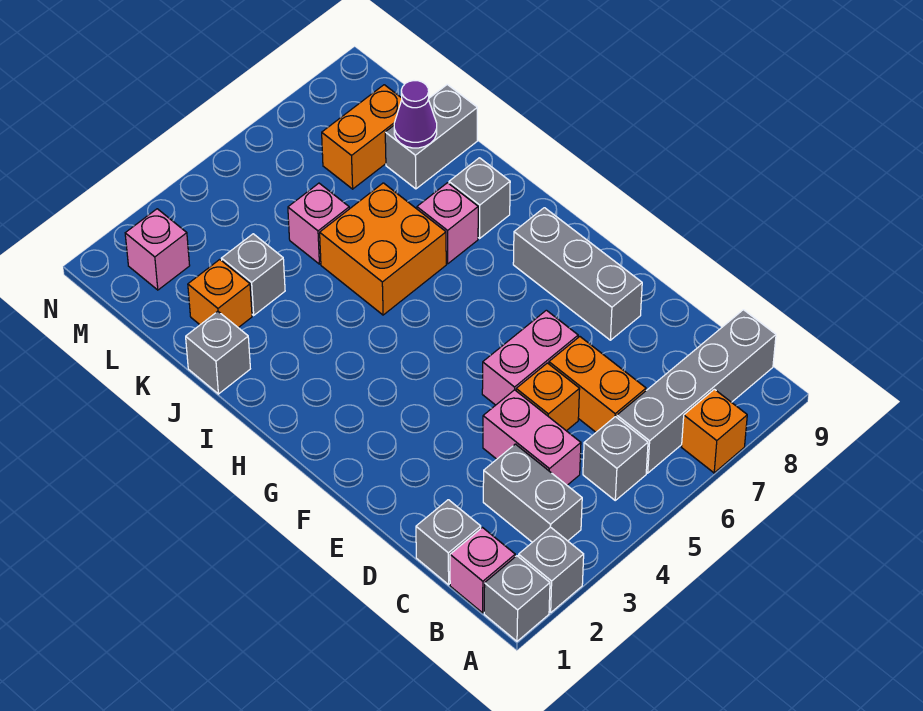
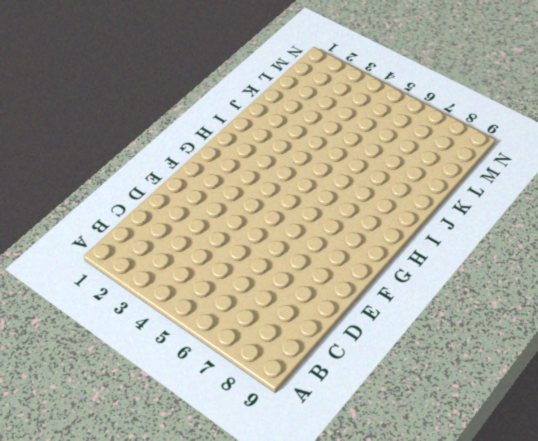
none -> grey brick A1 level 1
none -> grey brick A2 level 1
none -> orange brick A7 level 1

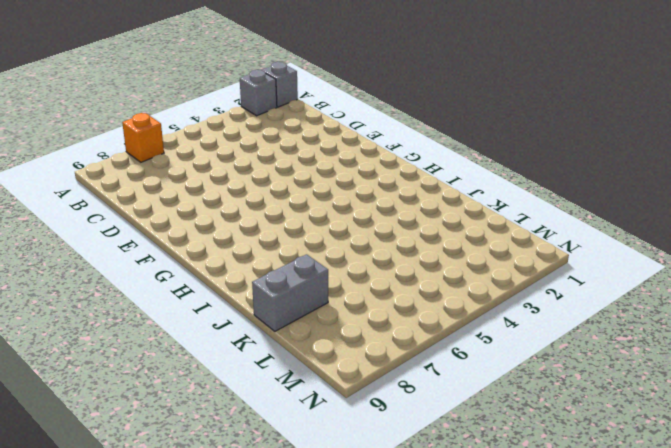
none -> pink brick B1 level 1
none -> grey brick B3:C3 level 1
none -> grey brick B5 level 1

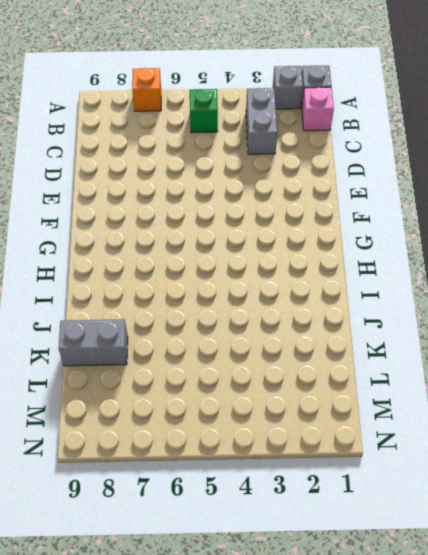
green brick B5 level 1 -> grey brick B5 level 1
none -> grey brick B6:B9 level 1
none -> grey brick C1 level 1
none -> pink brick C4:D4 level 1

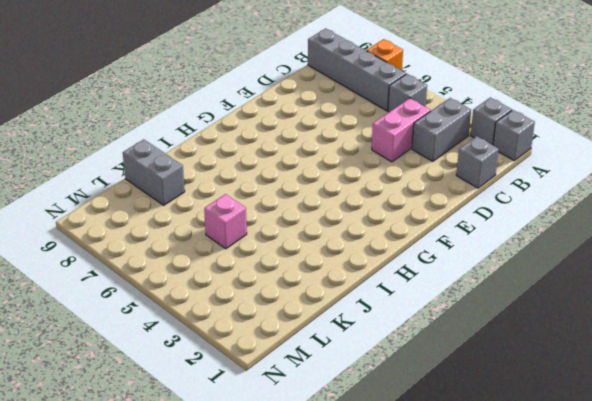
none -> pink brick B1 level 1
none -> orange brick C6:D6 level 1
none -> orange brick D5 level 1

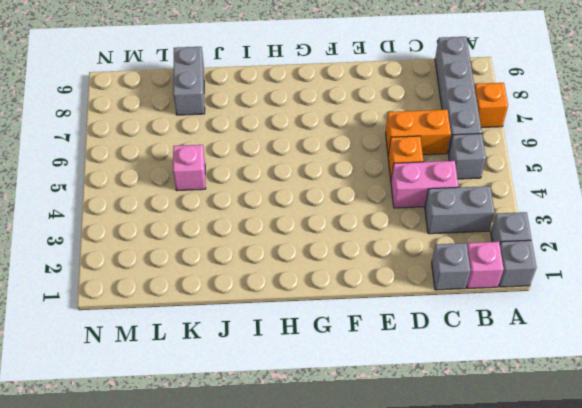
none -> pink brick E5:E6 level 1
none -> grey brick E8:G8 level 1
none -> orange brick I5:J6 level 1

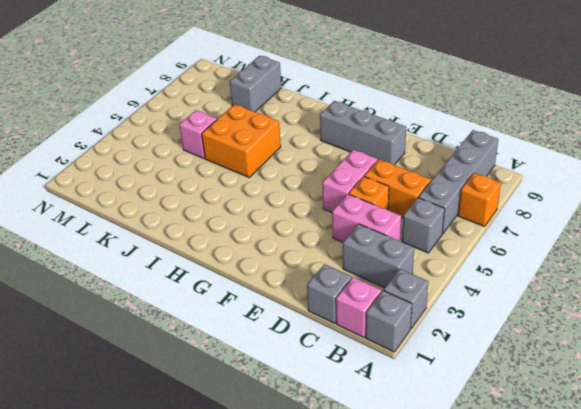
none -> pink brick I7 level 1
none -> grey brick I8 level 1
none -> grey brick J1 level 1

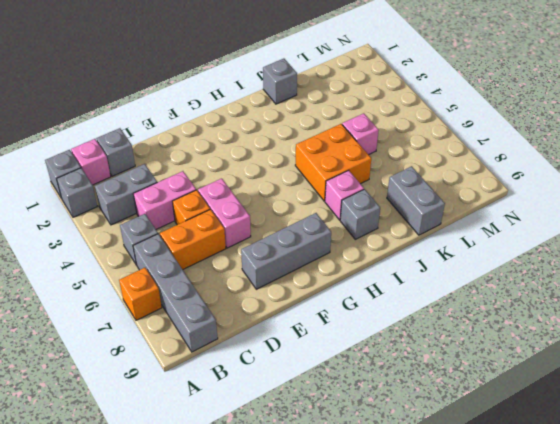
none -> orange brick K2 level 1
none -> grey brick K3 level 1
none -> orange brick L7:L8 level 1

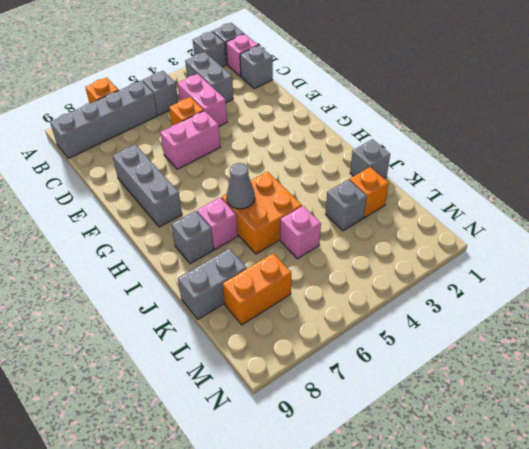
grey cone I6 level 2 -> none
none -> orange brick C6:D6 level 1
none -> pink brick M2 level 1
none -> purple cone K8 level 2

